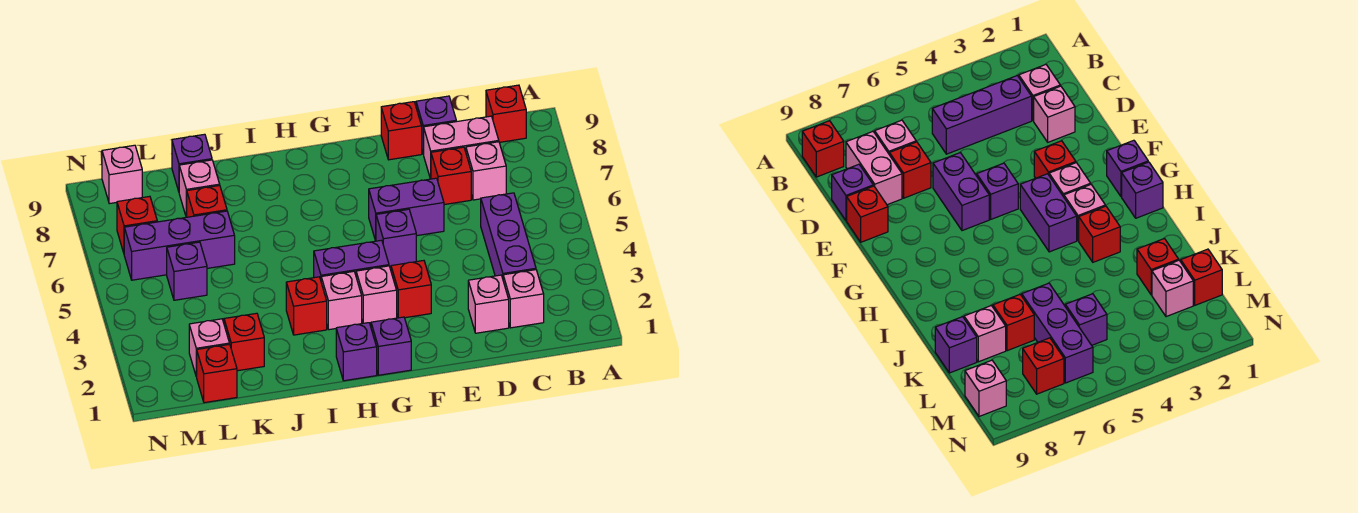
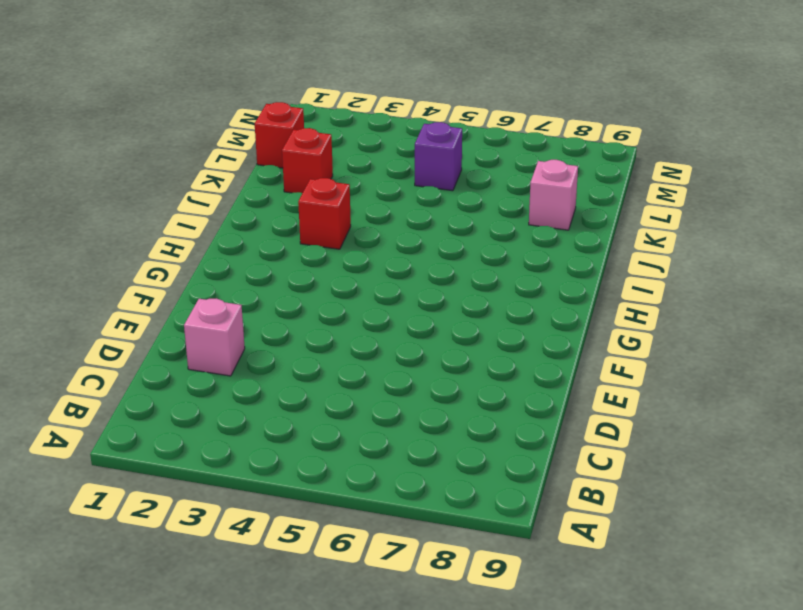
none -> red brick B9 level 1
none -> pink brick C2 level 1
none -> purple brick C3:C5 level 1

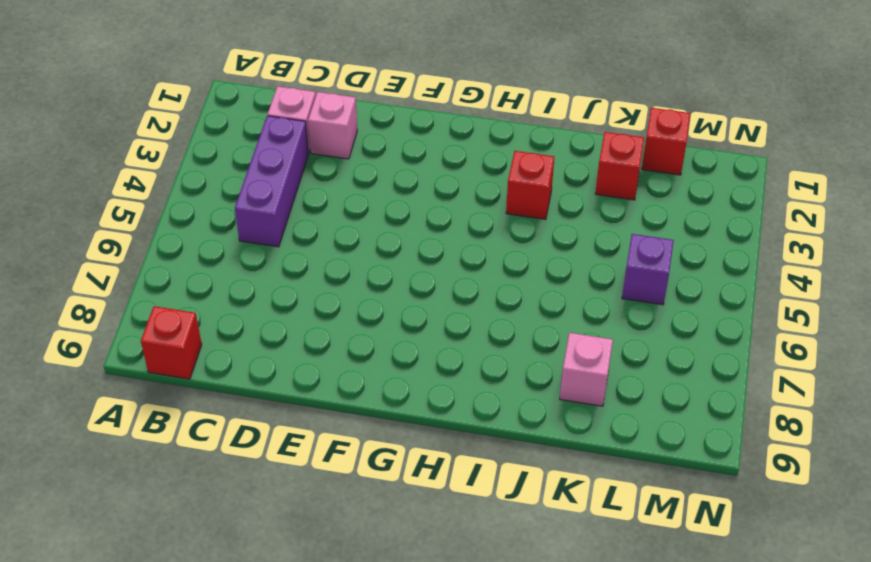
none -> pink brick C7 level 1
none -> pink brick C8:D8 level 1
none -> red brick D7 level 1

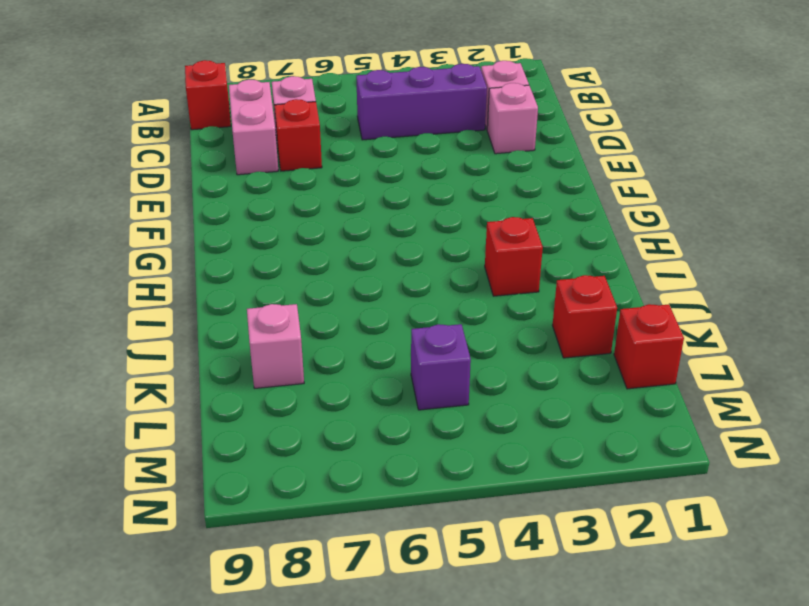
none -> purple brick D9 level 1
none -> purple brick E6:F6 level 1
none -> red brick E9 level 1

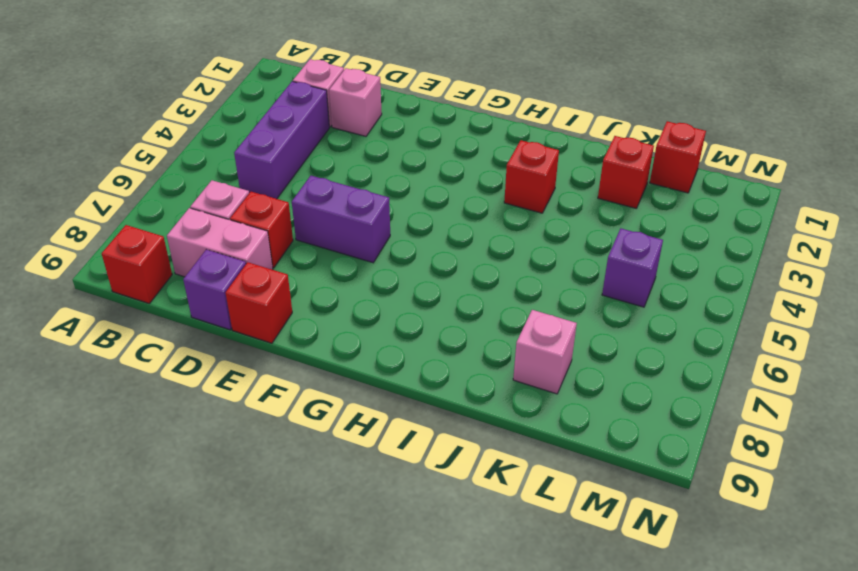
none -> red brick F3 level 1
none -> purple brick F5 level 1
none -> purple brick G1 level 1

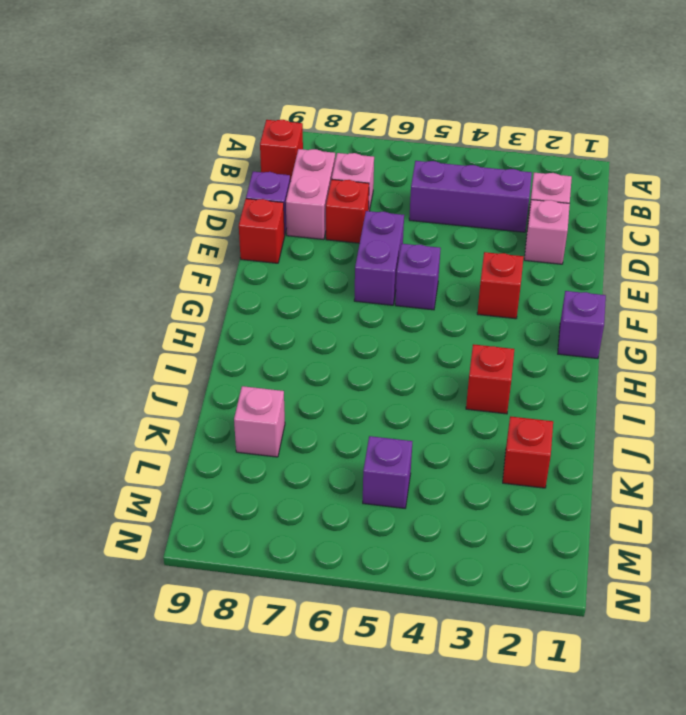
none -> pink brick G3 level 1
none -> purple brick G4:H4 level 1
none -> purple brick H1 level 1

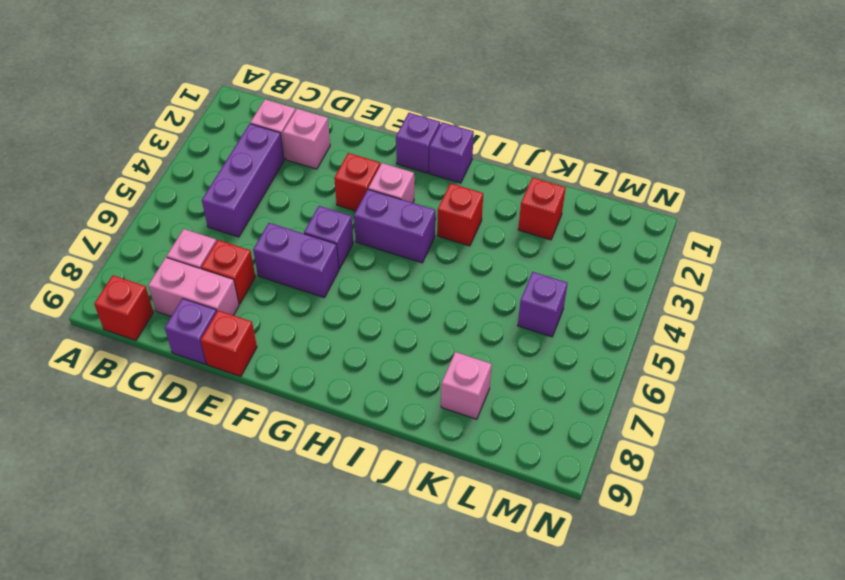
none -> pink brick H3 level 1
none -> purple brick K6:M6 level 1
none -> red brick K7 level 1

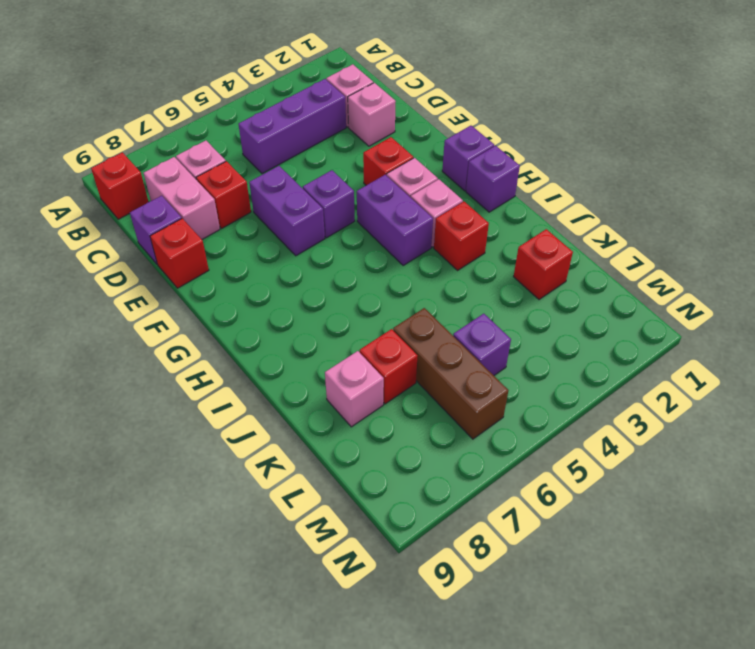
brown brick K6:M6 level 1 -> purple brick K6:M6 level 1
none -> purple brick K9 level 1
none -> red brick L1 level 1
none -> pink brick L2 level 1

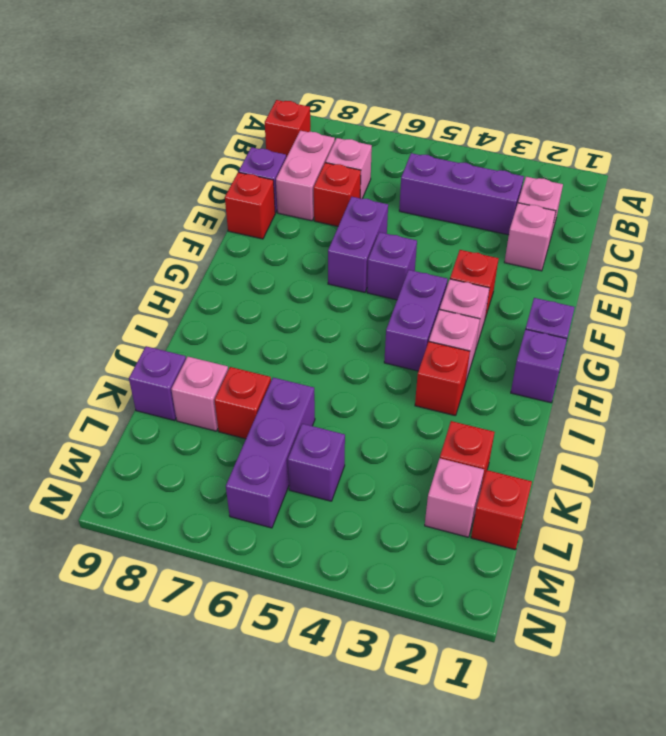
none -> red brick M7 level 1
none -> pink brick M9 level 1

